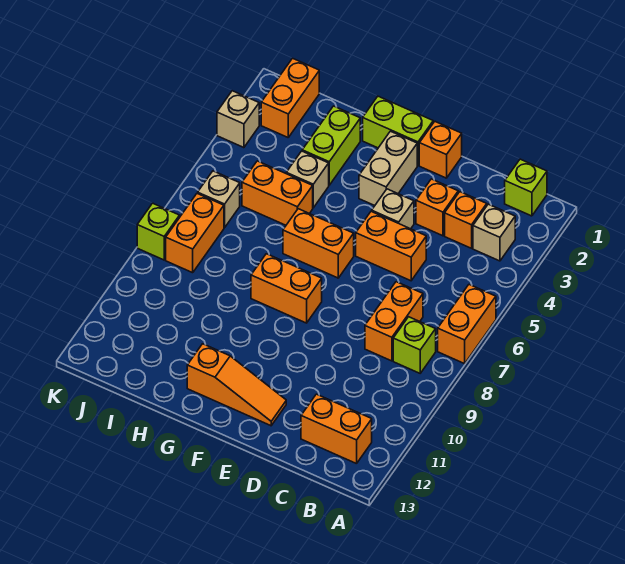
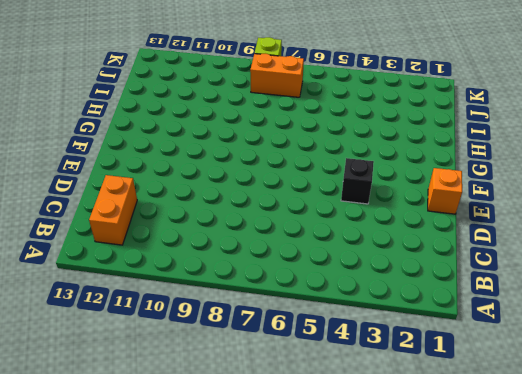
black brick E4 level 1 -> tan brick E4 level 1
none -> orange brick A6:A7 level 1
none -> lime brick B1 level 1
none -> tan brick B3 level 1

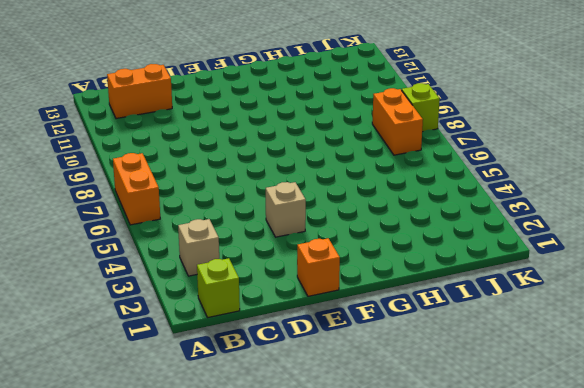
none -> lime brick B8 level 1
none -> orange brick C3 level 1
none -> orange brick C7:C8 level 1

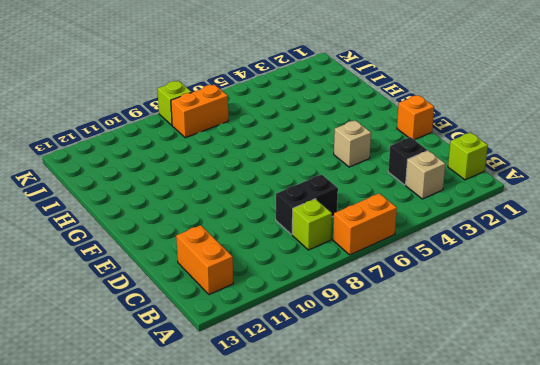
black brick C3 level 1 -> orange brick C3 level 1
black brick C7:C8 level 1 -> orange brick C7:C8 level 1
none -> orange brick D3 level 1
none -> orange brick D5:E5 level 1
none -> orange slope E12:G12 level 1 top G

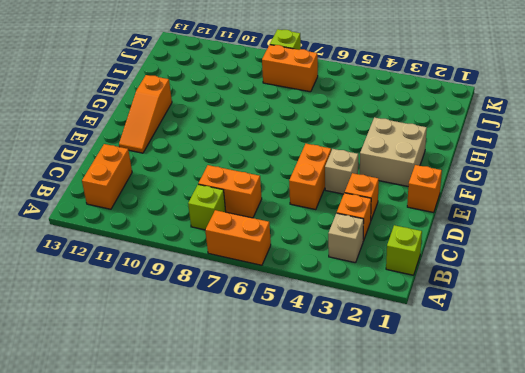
tan brick F2:G3 level 1 -> tan brick F2:F3 level 1
none -> lime brick F1:G1 level 1
none -> orange brick F6:G6 level 1
none -> orange brick F8:G8 level 1

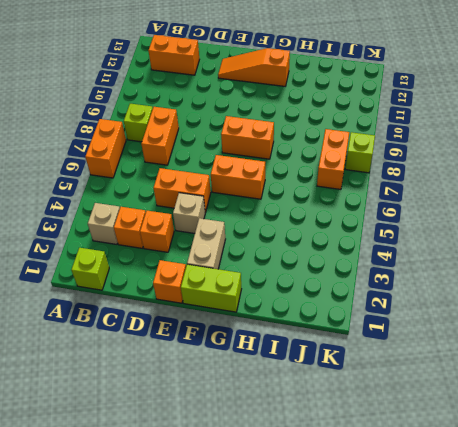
none -> lime brick H2:H3 level 1
none -> tan brick H4 level 1
none -> orange brick H5:I5 level 1

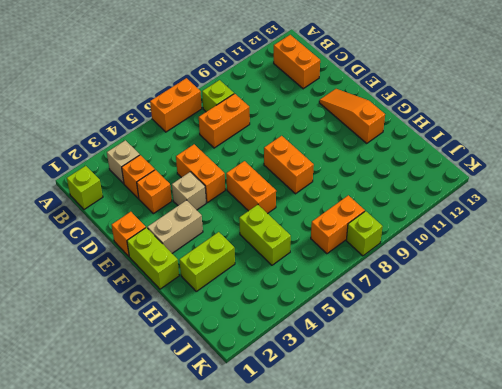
lime brick H5:I5 level 1 -> orange brick H5:I5 level 1
none -> tan brick H4 level 1
none -> orange brick J1:J2 level 1
none -> tan brick J6 level 1

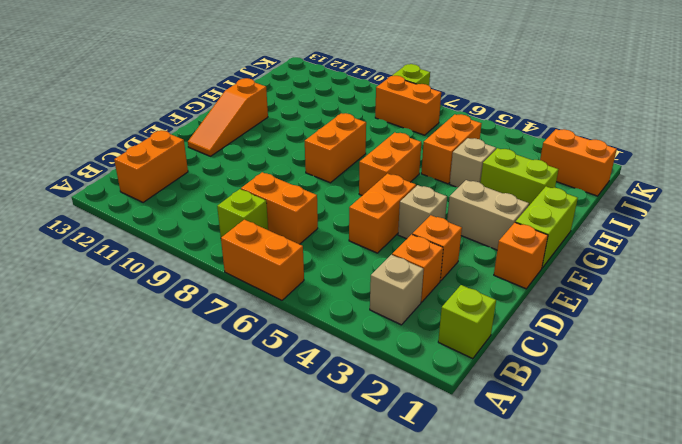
none -> tan brick J6 level 1
none -> tan brick K3 level 1

